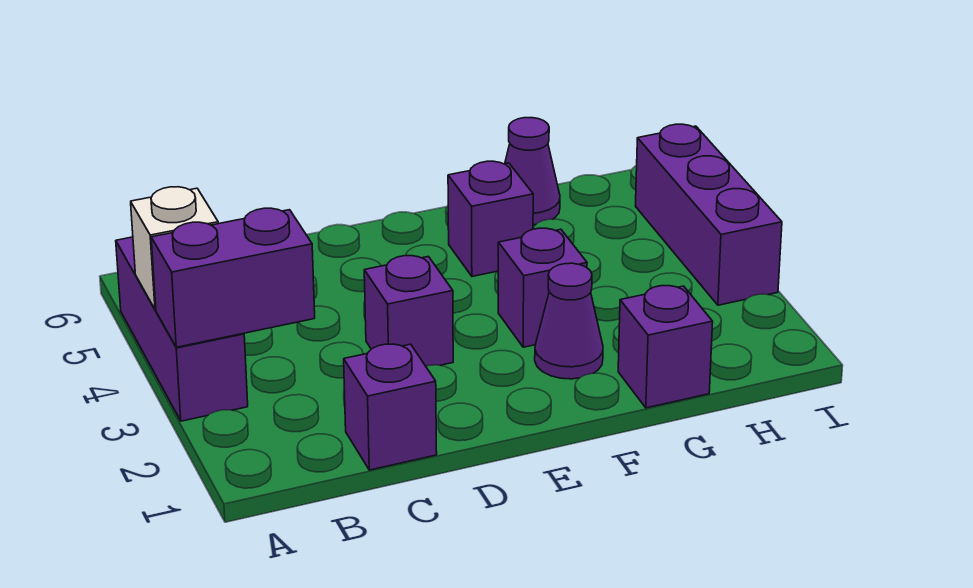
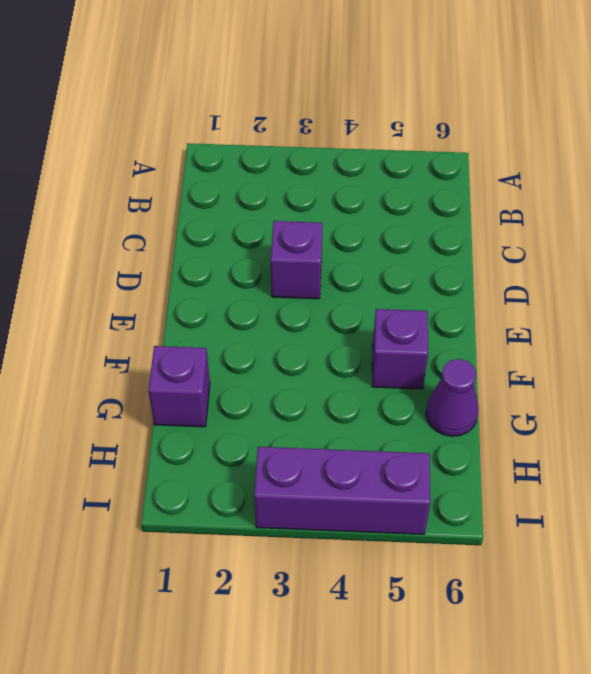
none -> purple brick A3:A5 level 1
none -> purple brick C1 level 1

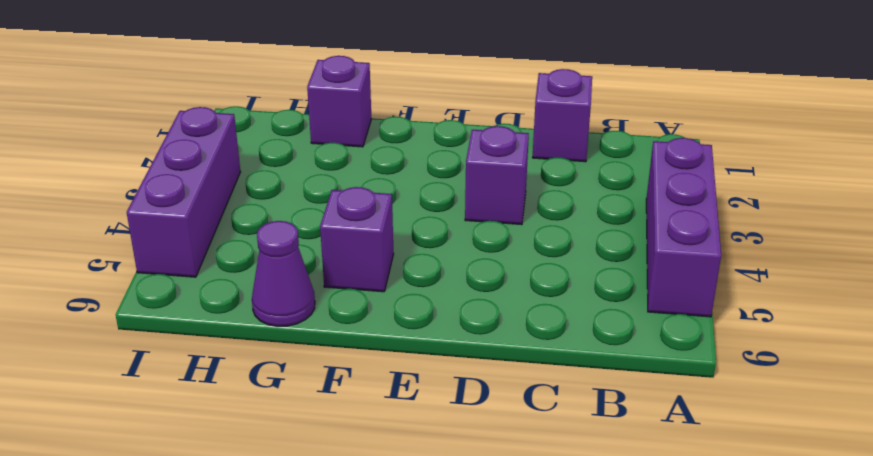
none -> purple cone F2 level 1
none -> purple brick F3 level 1

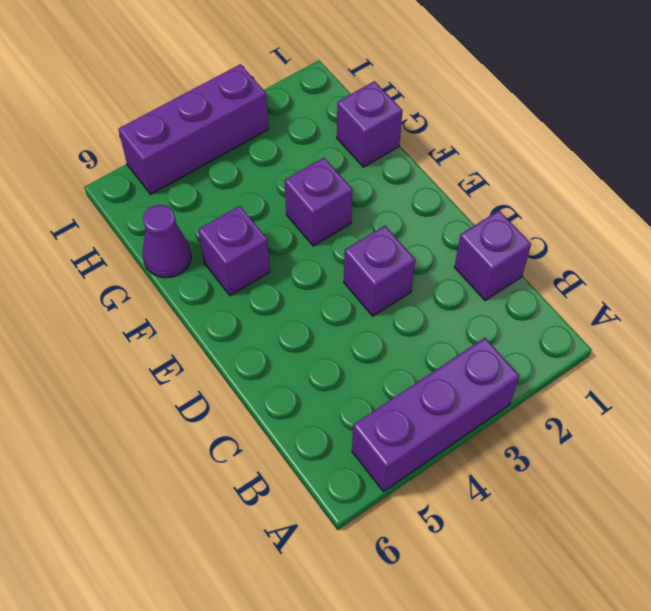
none -> purple cone F2 level 1
none -> purple brick A3:B3 level 2

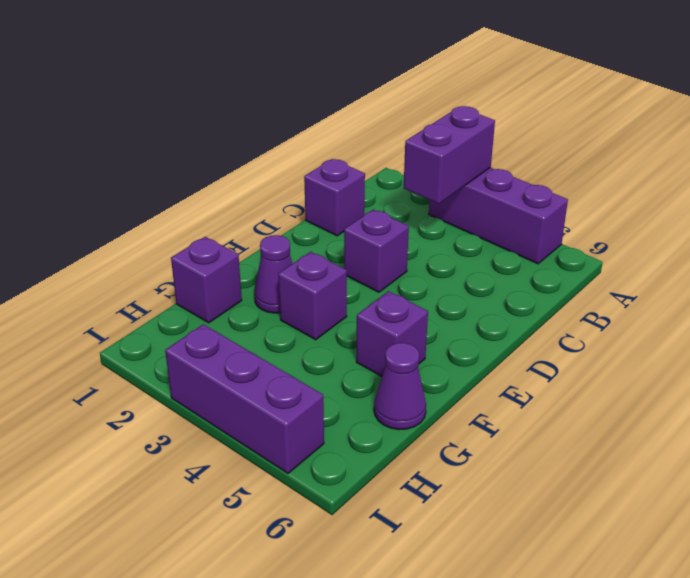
none -> white brick A4 level 2

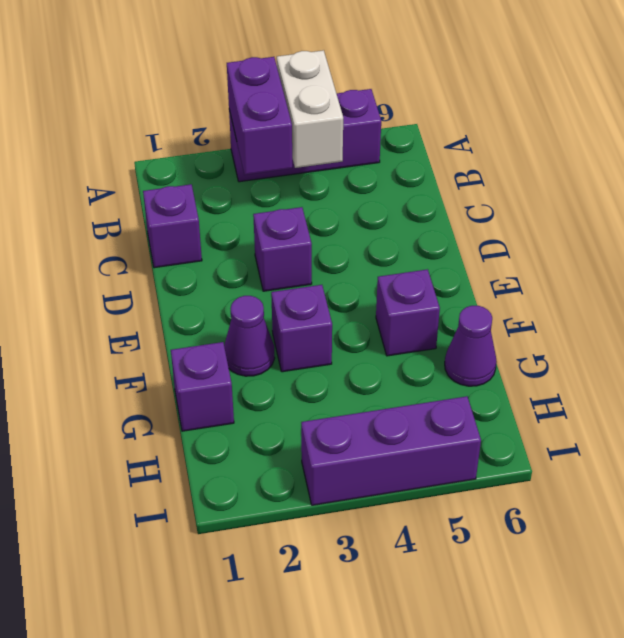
white brick A4:B4 level 2 -> white brick A4 level 2

